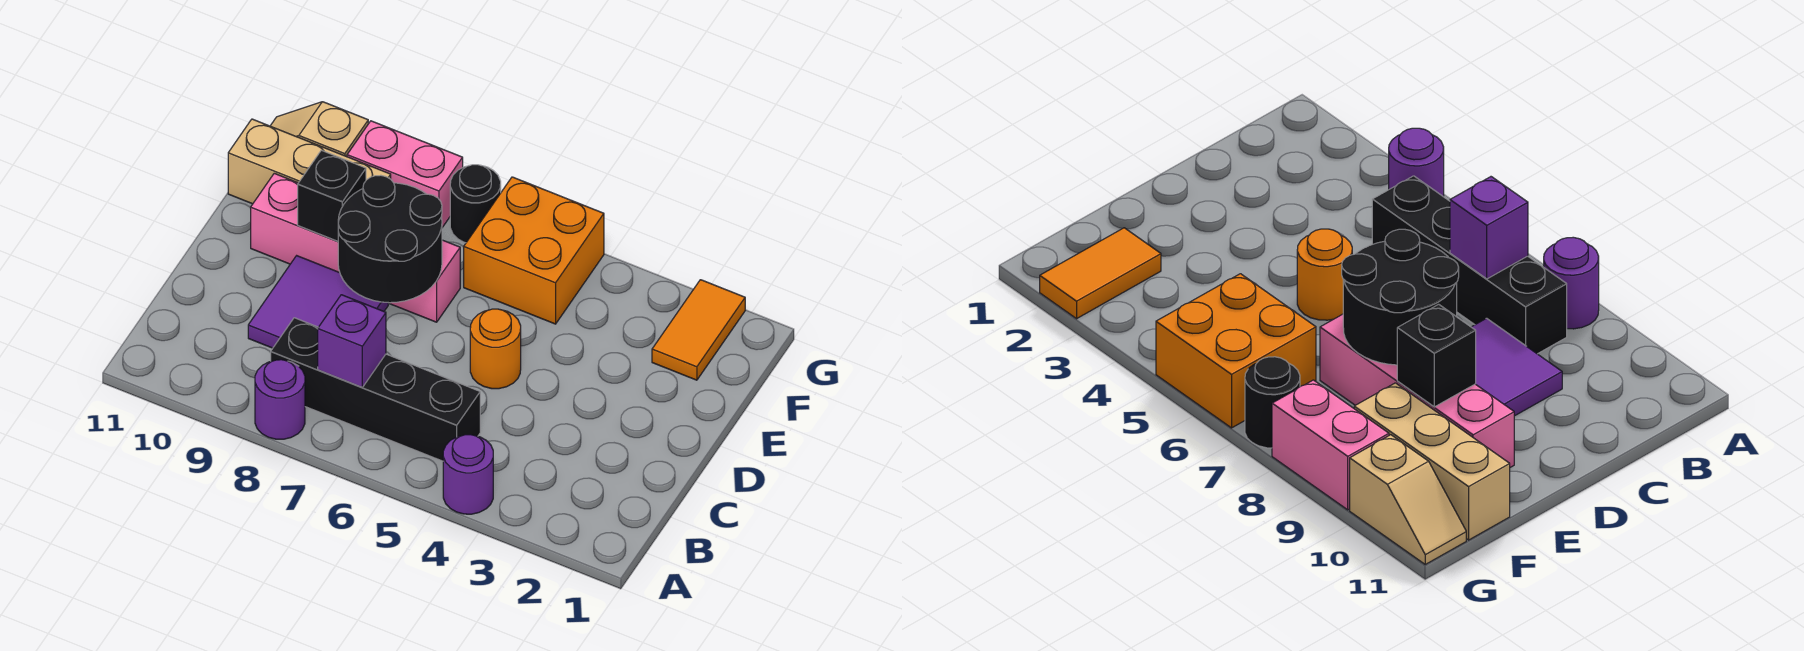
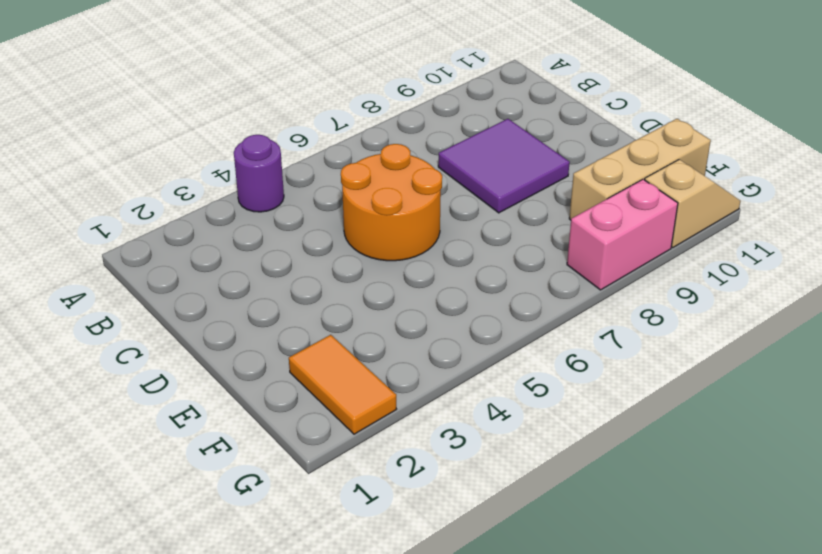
orange round brick C5:D6 level 1 -> orange round brick D5 level 1
none -> purple round brick A8 level 1
none -> black brick B5:B8 level 1
none -> pink brick E7:E10 level 1

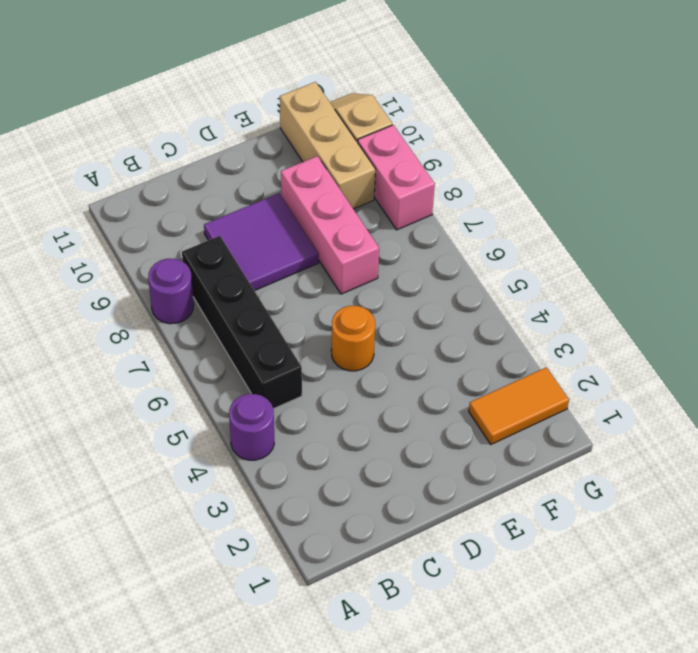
pink brick E7:E9 level 1 -> pink brick E7:E10 level 1
none -> orange brick F5:G6 level 1
none -> black round brick G7 level 1
none -> purple brick B7 level 2

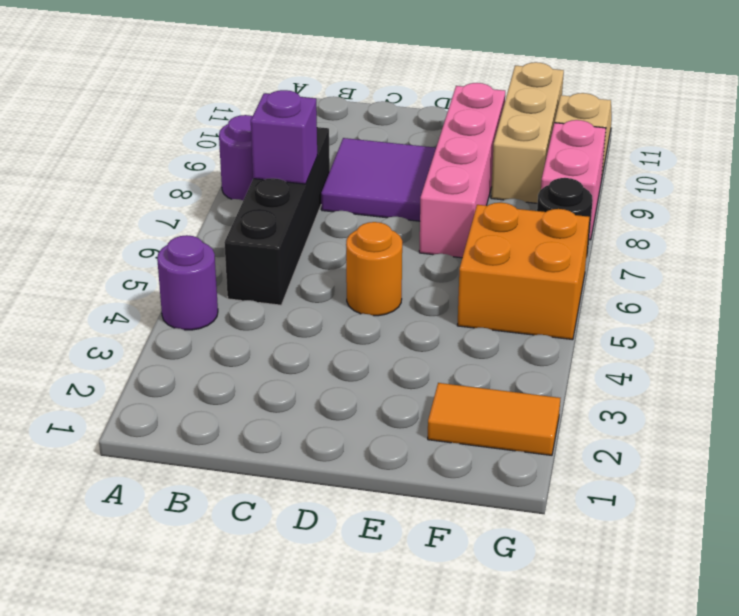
none -> black round brick D7:E8 level 2
none -> black brick E9 level 2

